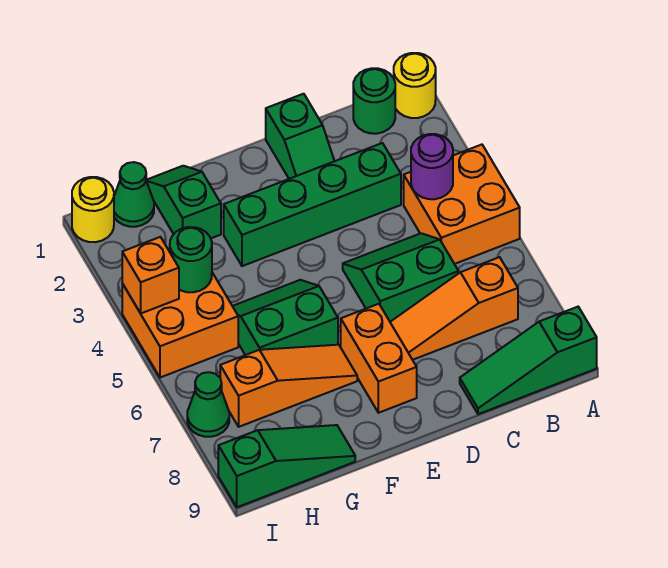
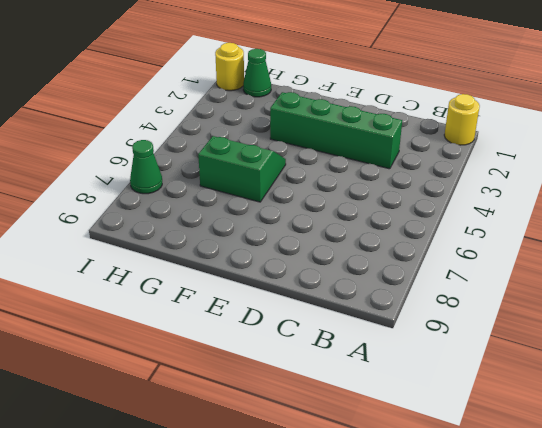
none -> orange brick A4:B5 level 1
none -> green slope A9:C9 level 1 top A
none -> green round brick B1 level 1

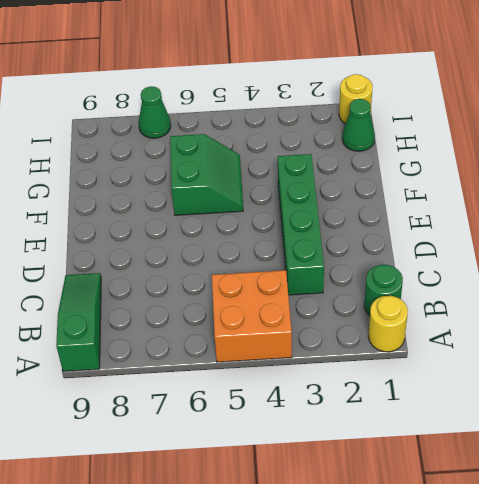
none -> orange slope B7:D7 level 1 top B
none -> green slope C5:D6 level 1 top 6
none -> green slope D1:D2 level 1 top 1

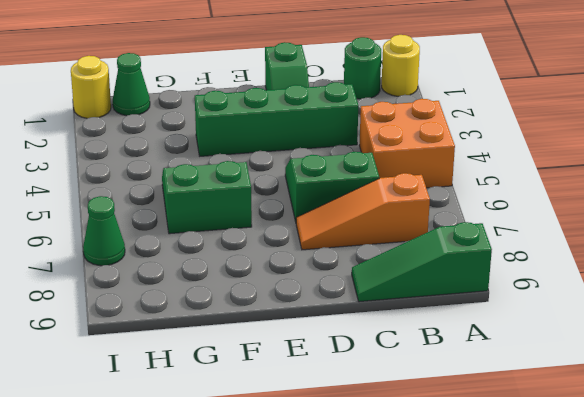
none -> orange brick E7:E8 level 1
none -> orange slope F7:H7 level 1 top H
none -> green slope G1:G2 level 1 top 2

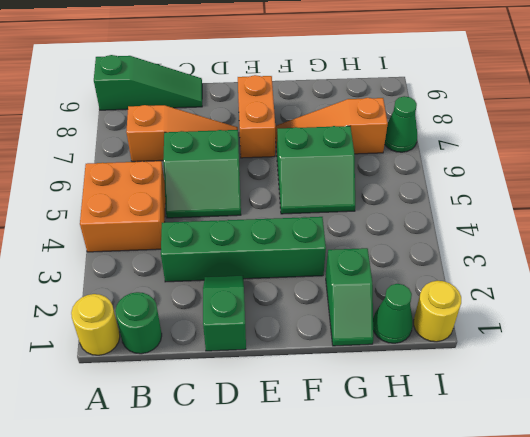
none -> green slope G9:I9 level 1 top I
none -> orange brick H4:I5 level 1
none -> purple round brick B4 level 2

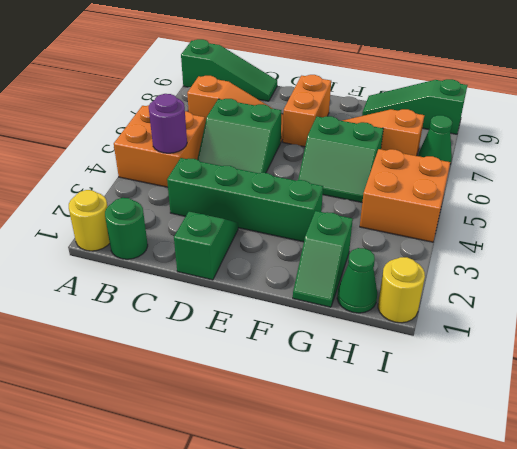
none -> green round brick H4 level 2
none -> orange brick I4 level 2

